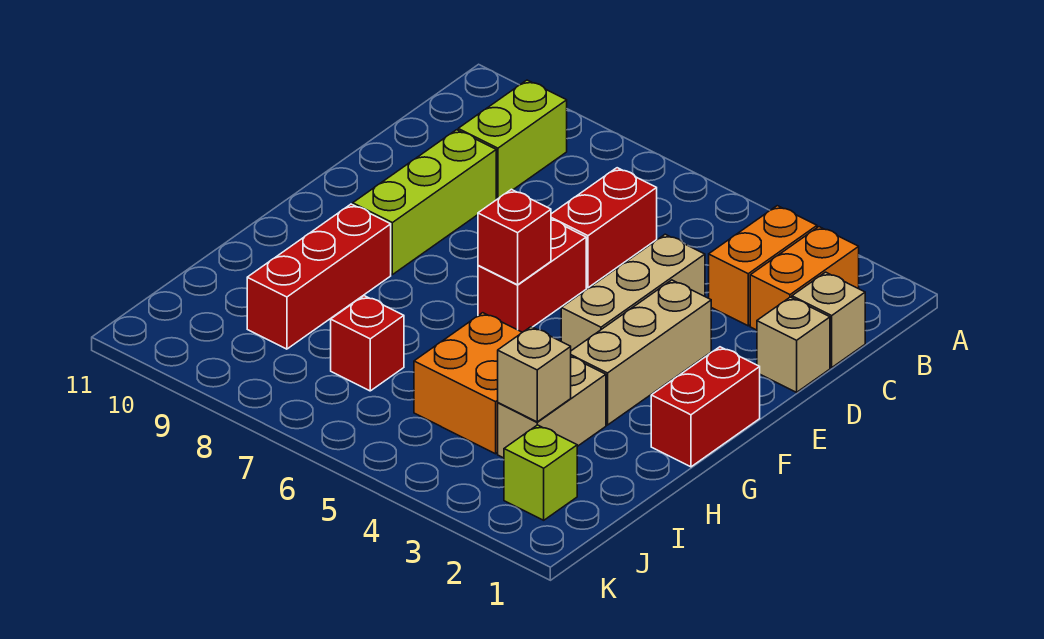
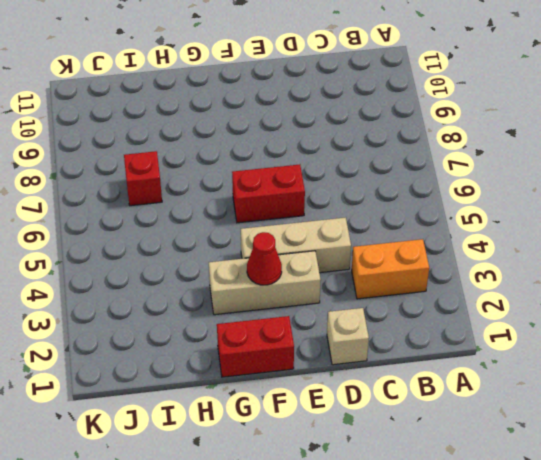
red cone F3 level 2 -> none
none -> orange brick B2:C2 level 1
none -> lime brick B9:C9 level 1
none -> tan brick C1 level 1

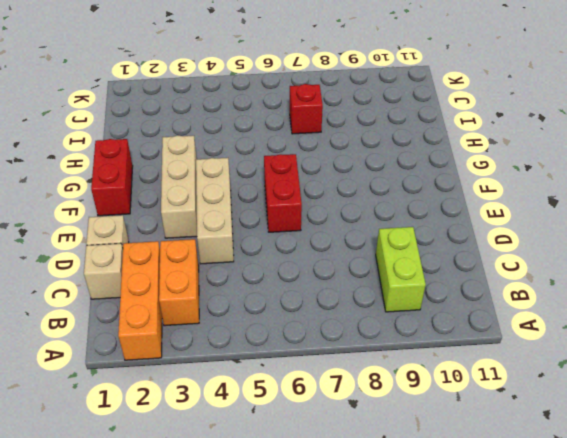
orange brick A2:C2 level 1 -> orange brick B2:C2 level 1
none -> red brick C6:D6 level 1
none -> lime brick D9:F9 level 1
none -> red brick G9:I9 level 1

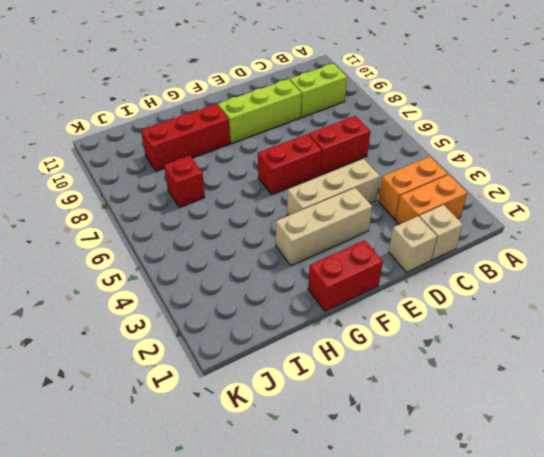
none -> tan brick H3:I3 level 1
none -> orange brick H4:I5 level 1
none -> lime brick J2 level 1

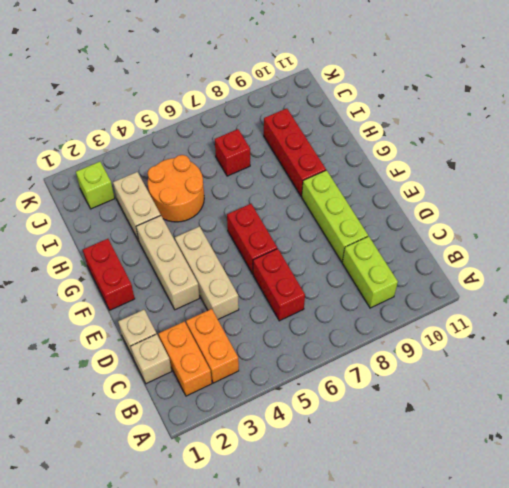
orange round brick H4:I5 level 1 -> orange brick H4:I5 level 1
none -> red brick F6 level 2
none -> tan brick I3 level 2

